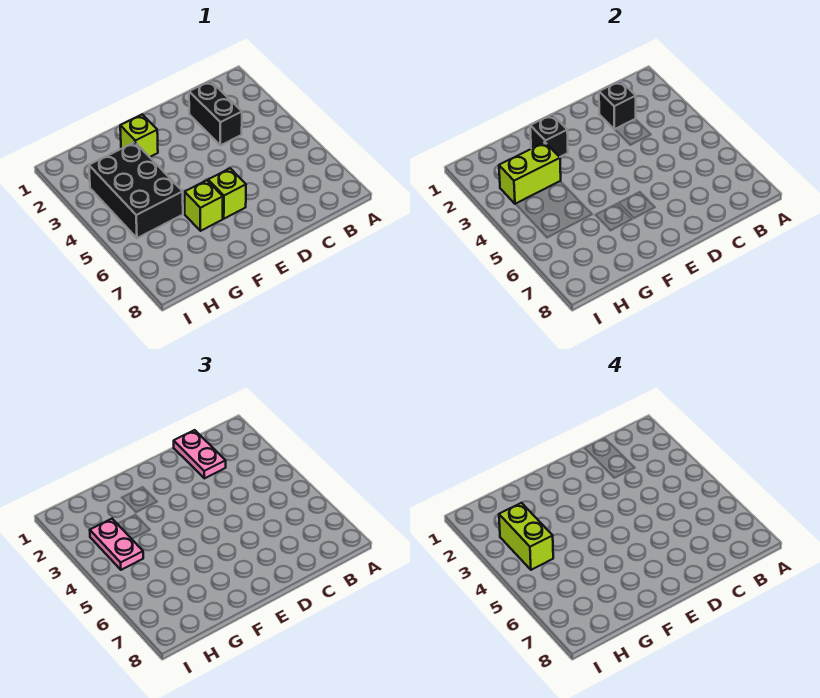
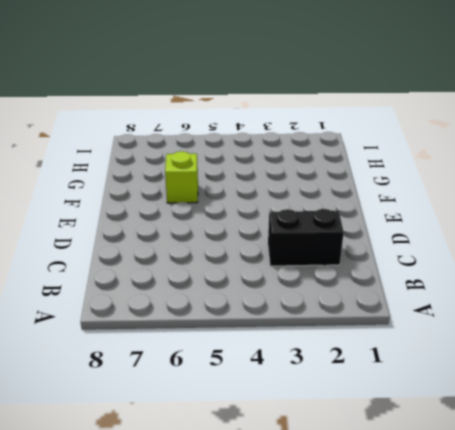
none -> lime brick E6 level 1
none -> lime brick F2 level 1

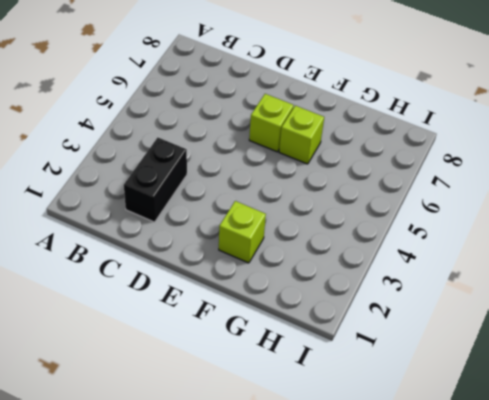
none -> black brick G3:H5 level 1
none -> black brick C2 level 2

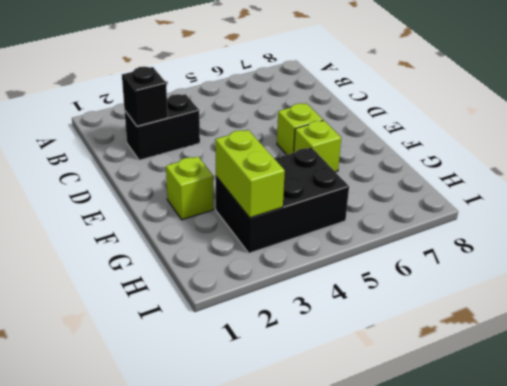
none -> black brick F2 level 2
none -> pink plate C1:C2 level 3

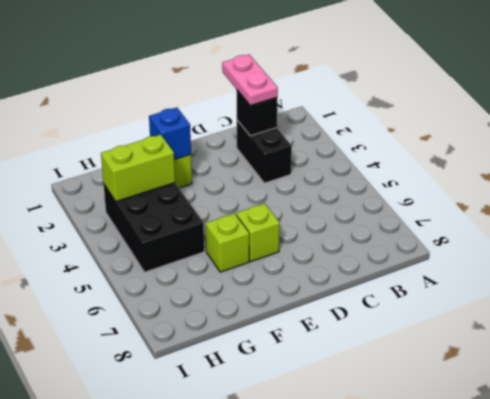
blue brick F2 level 2 -> black brick F2 level 2
none -> pink plate H3:H4 level 3
none -> lime brick H3:H4 level 4

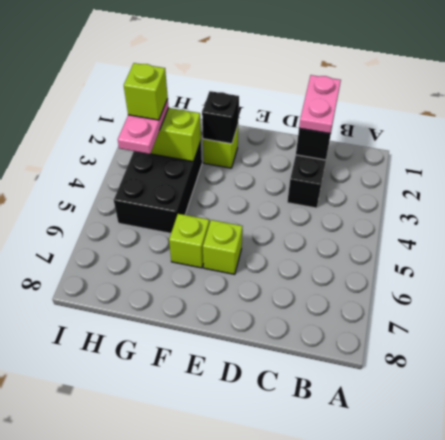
lime brick H3 level 4 -> lime brick H3:H4 level 4

